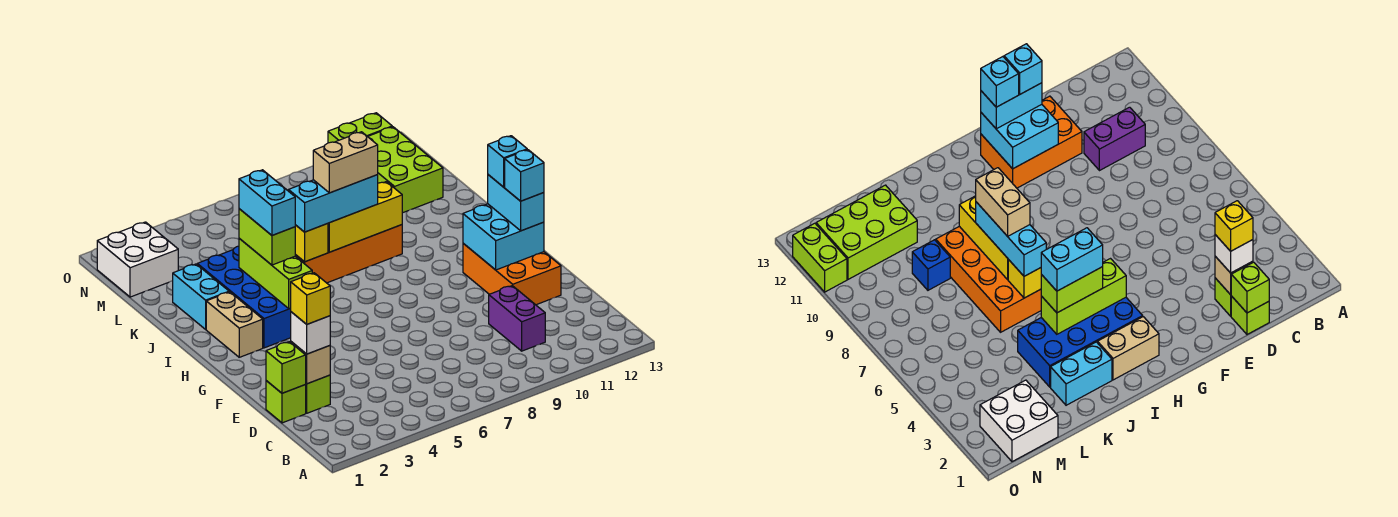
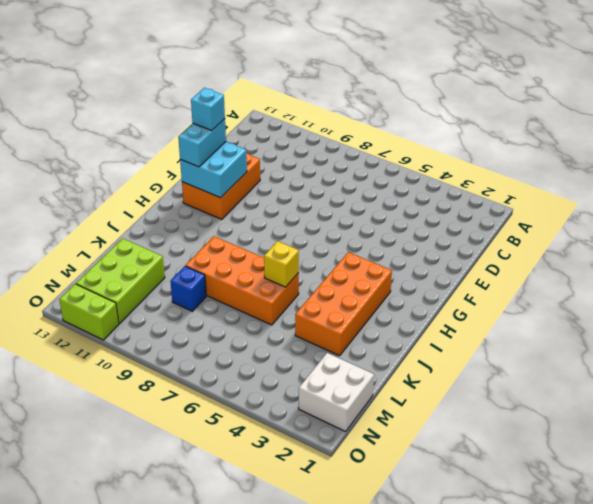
orange brick H3:K4 level 1 -> blue brick H3:K4 level 1
none -> purple brick C10:D10 level 1
none -> lime brick D1 level 1
none -> lime brick D2 level 1

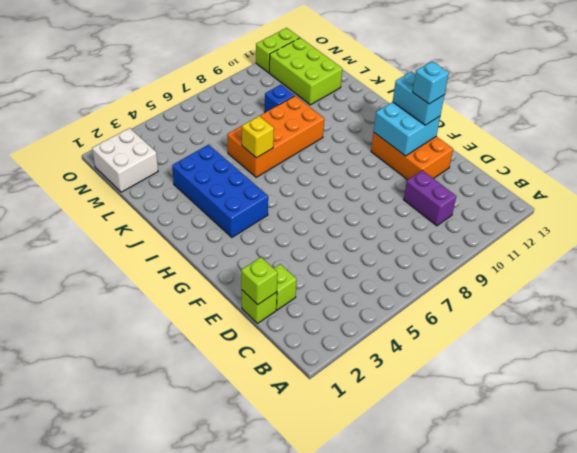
none -> tan brick H2:I2 level 1
none -> cyan brick J2:K2 level 1
none -> tan brick D2 level 2

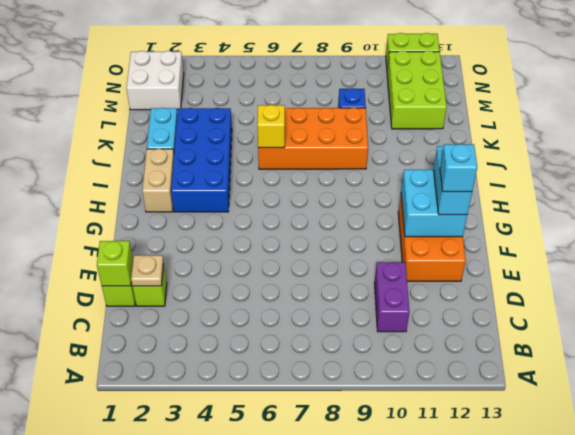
tan plate D2 level 2 -> tan brick D2 level 2
none -> lime brick H4:J4 level 2
none -> yellow brick J7:J9 level 2
none -> white brick D2 level 3

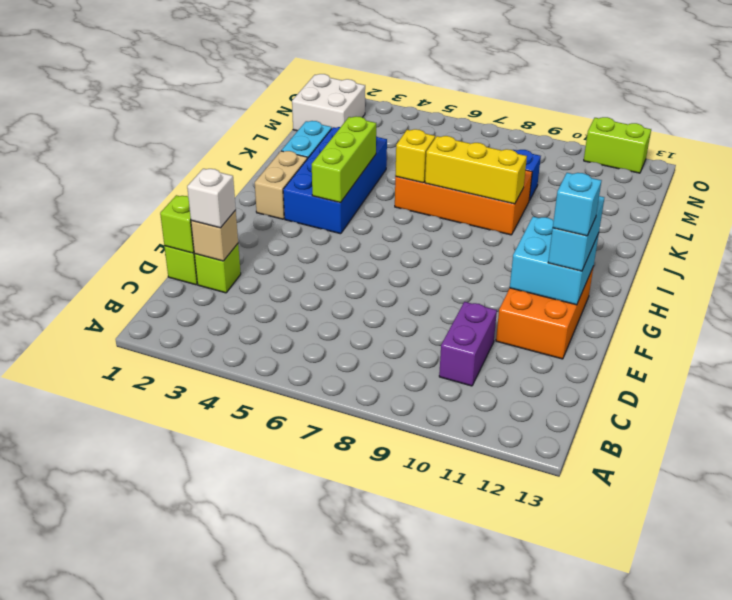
none -> lime brick L11:N12 level 1
none -> lime brick I4:J4 level 3
none -> cyan brick J6:J8 level 3

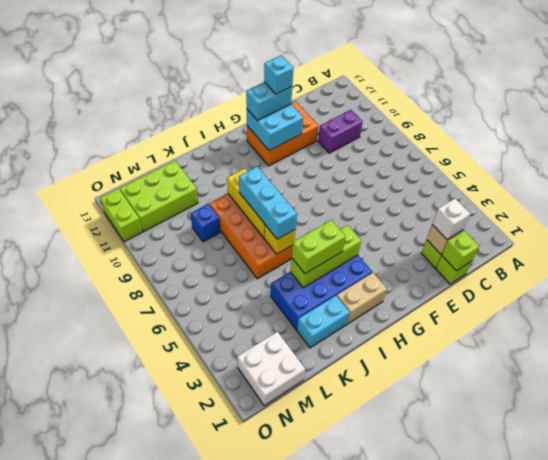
none -> yellow brick D2 level 4
none -> cyan brick G12 level 4
none -> cyan brick I4:J4 level 4

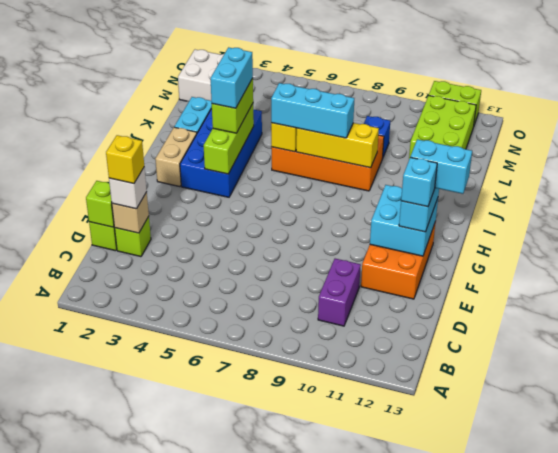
cyan brick G12:G13 level 4 -> cyan brick G12 level 4
none -> tan brick J7:J8 level 4

